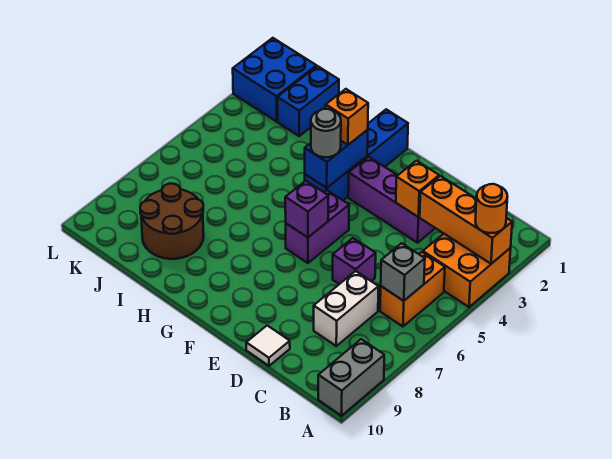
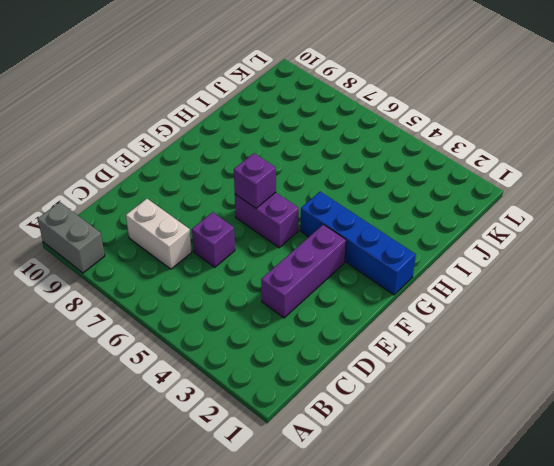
none -> orange brick A3:B4 level 1
none -> orange brick B5:B6 level 1
none -> white tile D10 level 1

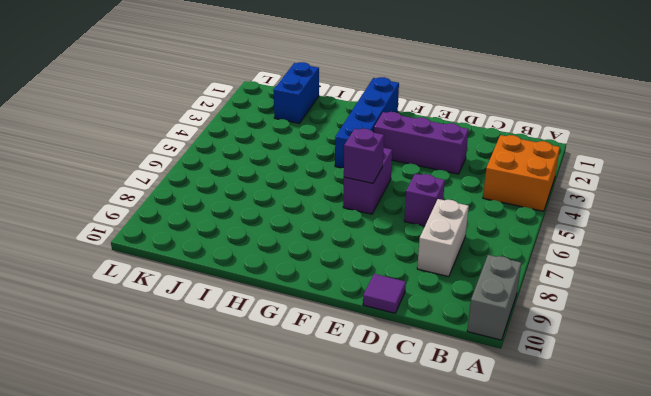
purple tile D10 level 1 -> white tile D10 level 1
none -> orange brick B5:B6 level 1
none -> brown round brick I8:J9 level 1
none -> blue brick K1:L2 level 1

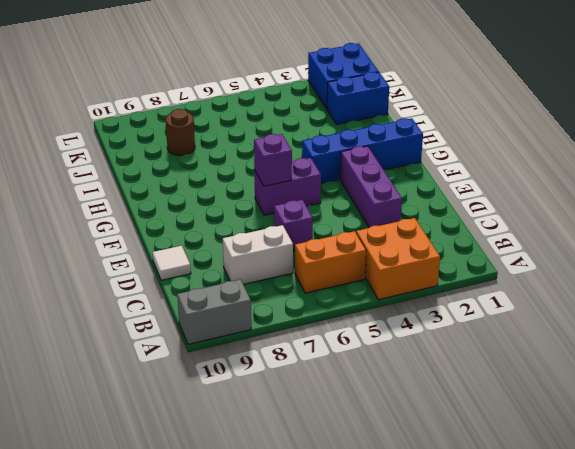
brown round brick J8 level 1 -> brown round brick I8:J9 level 1
none -> orange brick A3:C3 level 2
none -> grey brick B6 level 2
none -> orange brick D3 level 2

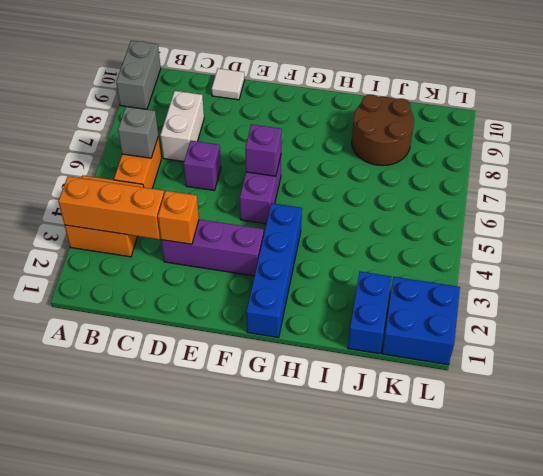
none -> blue brick G3:G4 level 2
none -> orange round brick A3 level 3
none -> orange brick G3 level 3

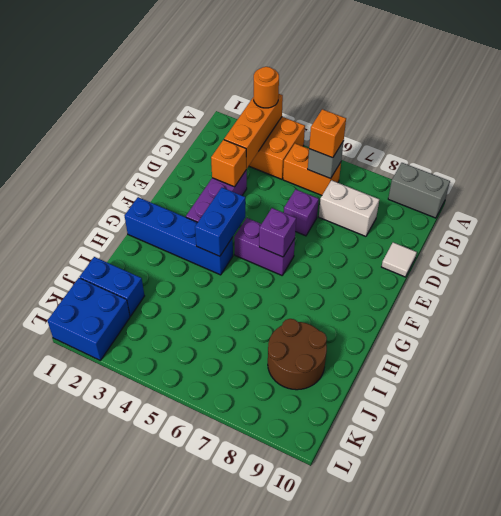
orange brick B6 level 3 -> orange brick G3 level 3
blue brick F4:G4 level 2 -> blue brick G3:G4 level 2
none -> grey round brick G4 level 3

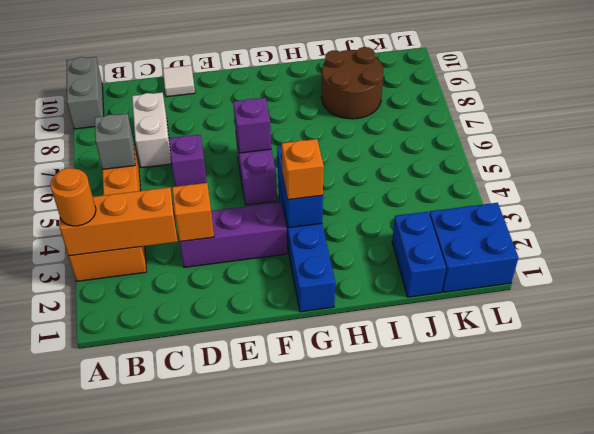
none -> grey round brick G4 level 3

